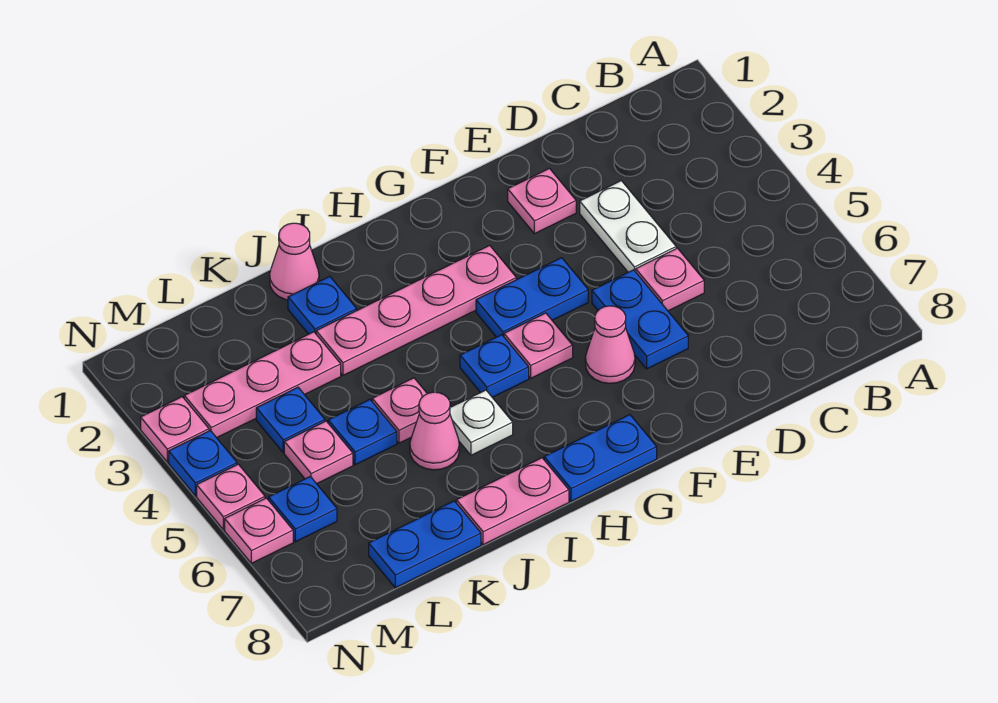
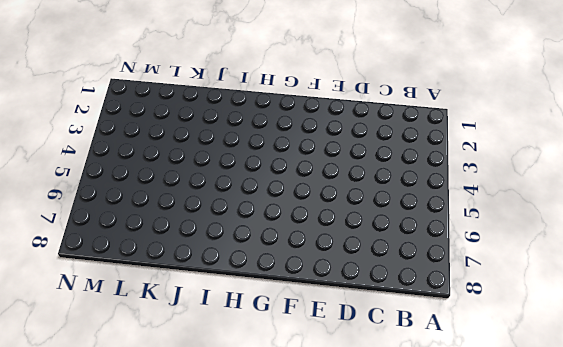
none -> white plate D3:D4 level 1
none -> pink plate D5 level 1
none -> pink plate E2 level 1

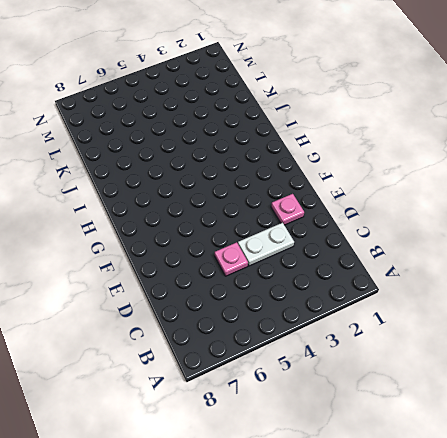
none -> blue plate E5:E6 level 1
none -> blue plate F4:G4 level 1
none -> pink cone F6 level 1

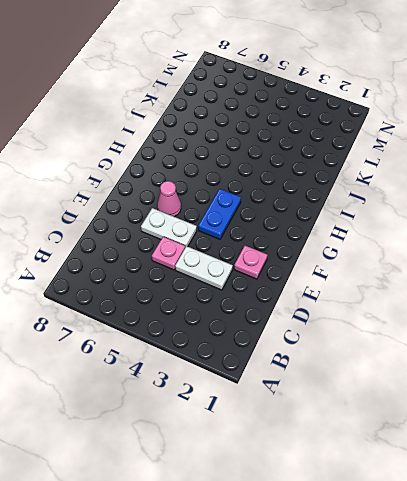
white plate E5:E6 level 1 -> blue plate E5:E6 level 1
none -> pink plate G3:J3 level 1
none -> pink plate G5 level 1
none -> blue plate G8:H8 level 1

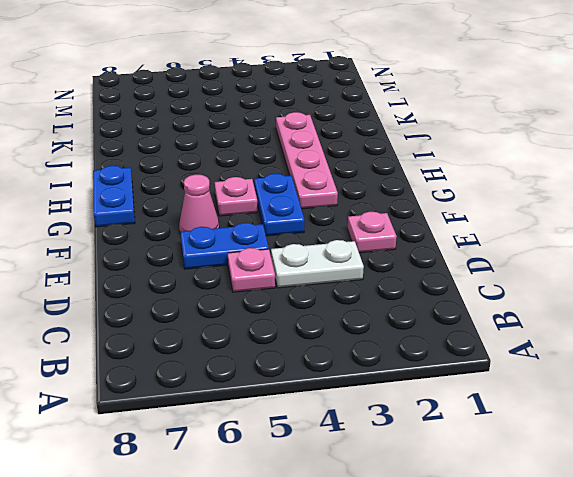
none -> blue plate H5 level 1
none -> white plate I6 level 1
none -> pink plate I8:J8 level 1

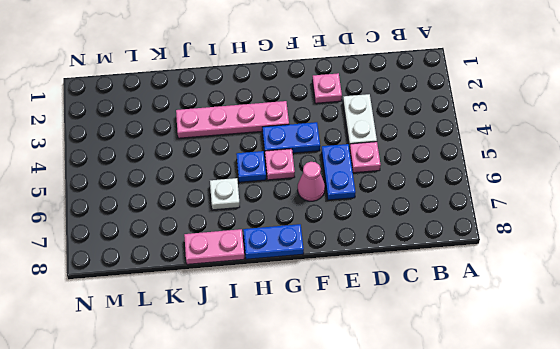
none -> pink cone J1 level 1
none -> blue plate J2 level 1
none -> pink plate J5 level 1

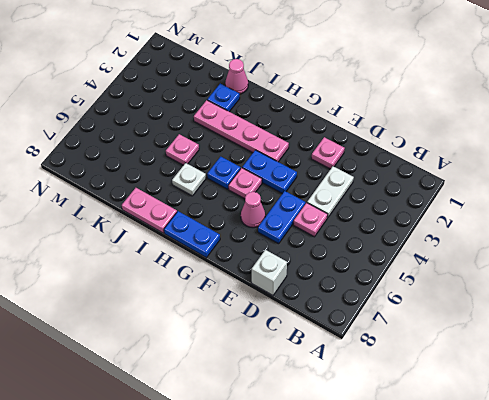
white brick D8 level 1 -> none
none -> pink cone J6 level 1
none -> pink plate K3:M3 level 1
none -> blue plate K5 level 1

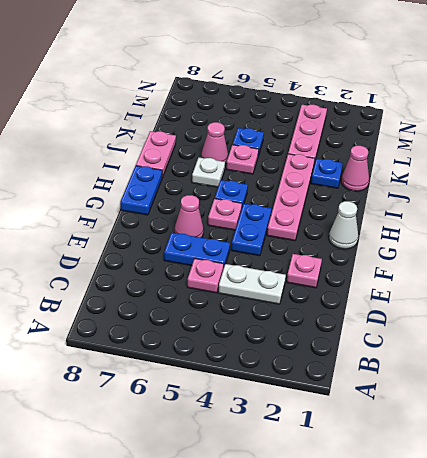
white cone G1 level 1 -> none
none -> blue plate K8:L8 level 1
none -> blue plate L4 level 1
none -> pink plate L5 level 1

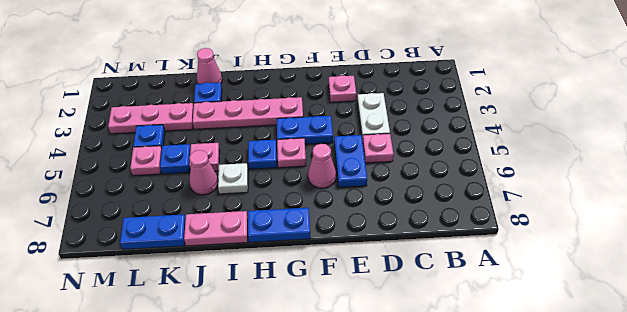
none -> blue plate M6 level 1
none -> pink plate N3 level 1
none -> blue plate N4 level 1

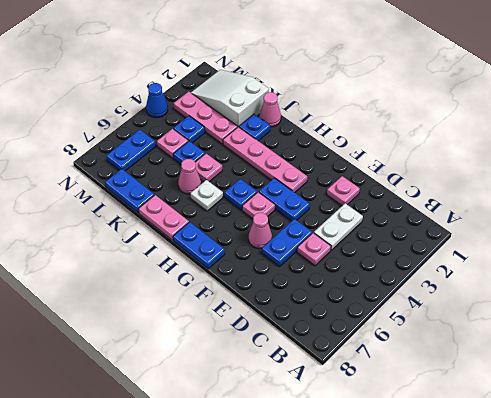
white slope K1:M2 level 1 top K -> none
blue plate M6:M7 level 1 -> blue plate M6 level 1
blue cone N4 level 1 -> blue plate N4 level 1
none -> pink plate N3 level 1
none -> pink plate N5 level 1
none -> pink plate N6 level 1

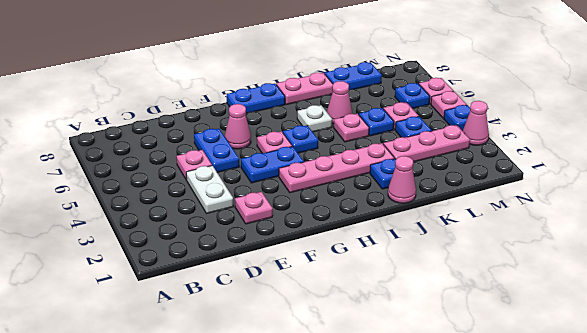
pink cone N3 level 1 -> pink plate N3 level 1

